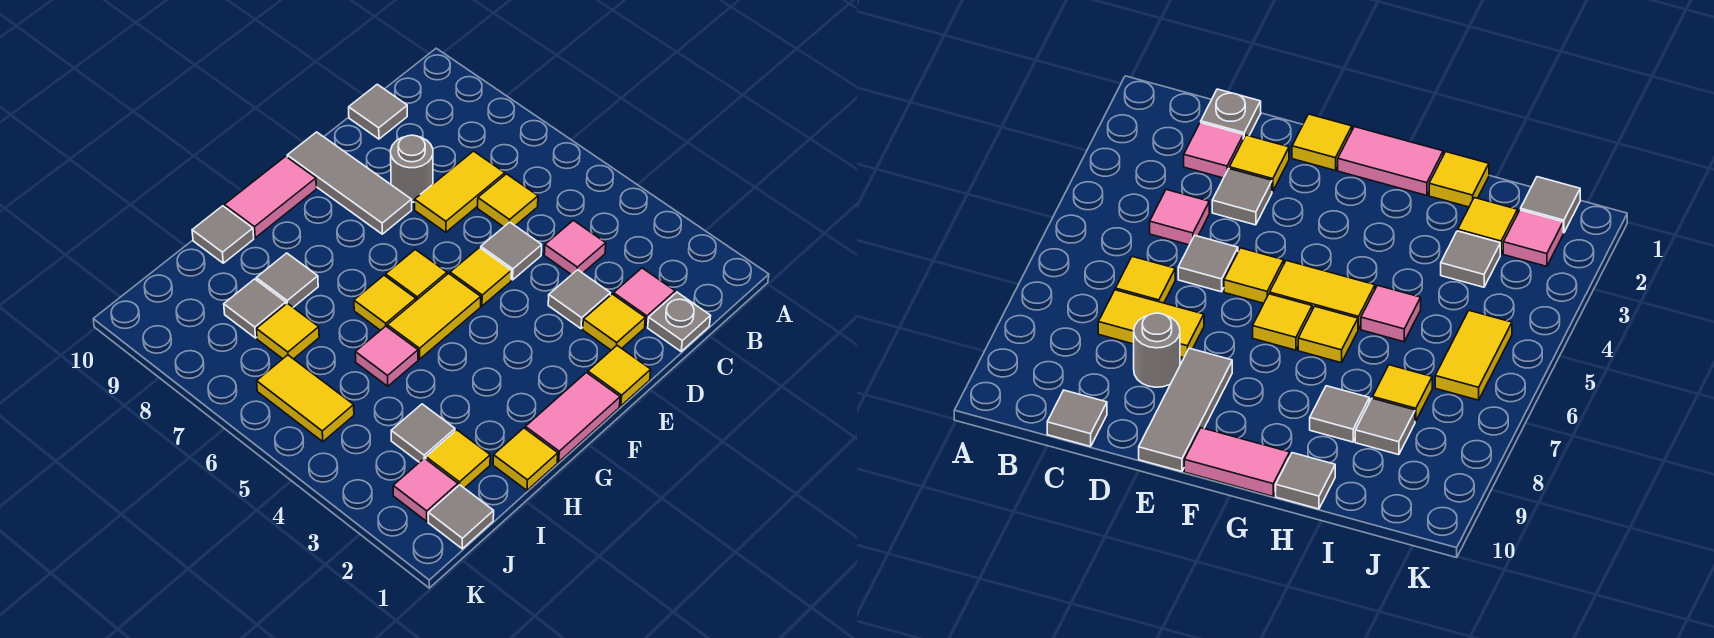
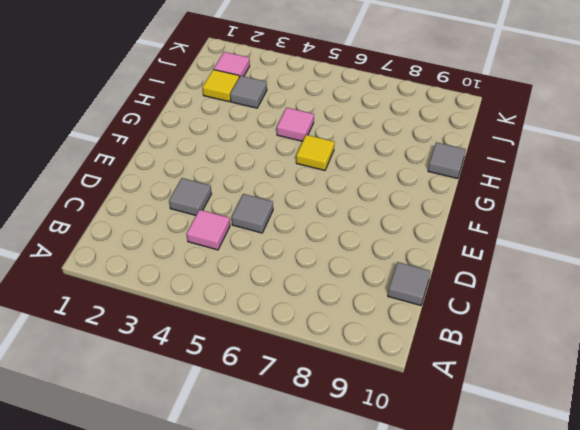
none -> grey plate C1 level 1
none -> pink tile C2 level 1
none -> yellow tile C6 level 1

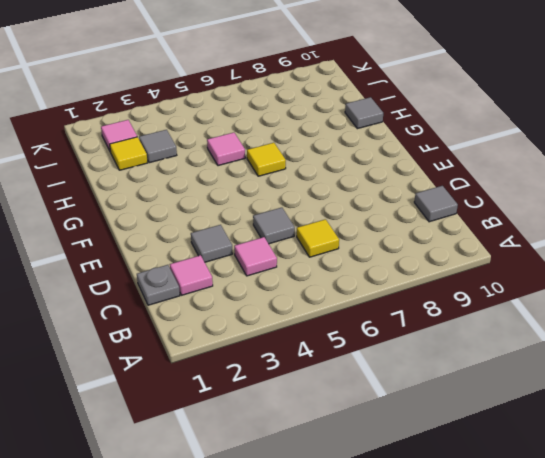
none -> yellow tile C7:D7 level 1
none -> yellow tile D2 level 1
none -> grey round brick D8 level 1

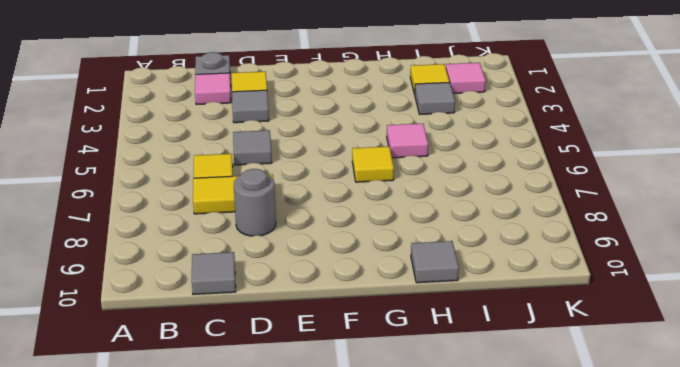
none -> pink tile C4 level 1
none -> yellow tile E1 level 1
none -> yellow tile E5 level 1

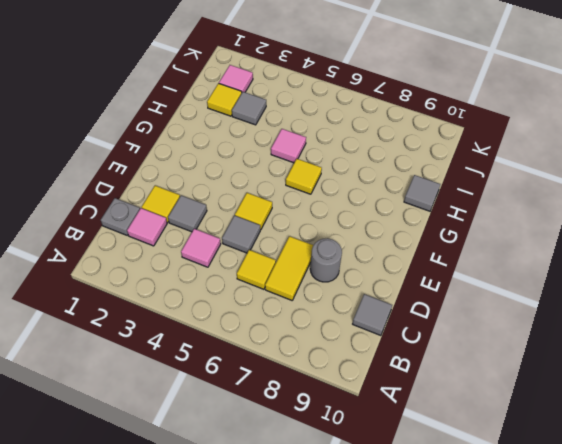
none -> yellow tile E1 level 1
none -> grey tile E8:E10 level 1
none -> pink tile F1:G1 level 1

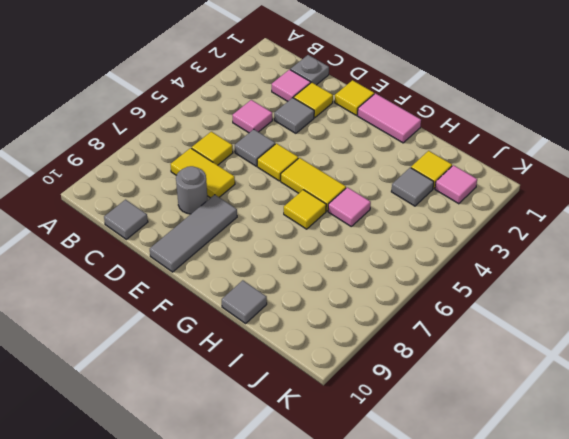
none -> yellow tile F6 level 1
none -> pink tile F10:G10 level 1
none -> yellow tile H1 level 1

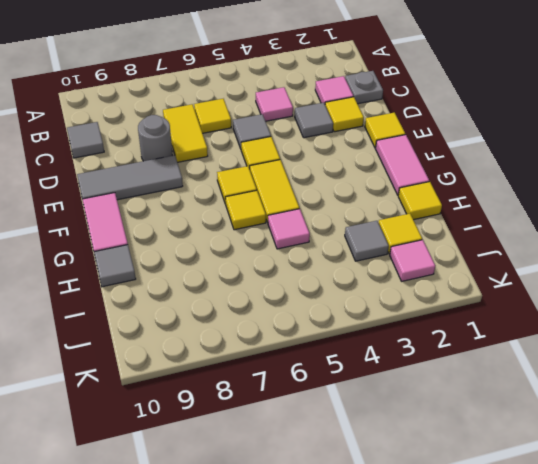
none -> grey tile H8 level 1
none -> yellow tile I7 level 1
none -> grey tile I8 level 1

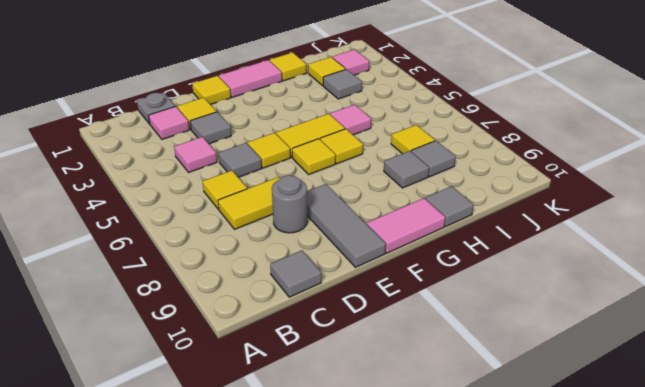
none -> grey tile J1 level 1
none -> yellow tile J5:J6 level 1

